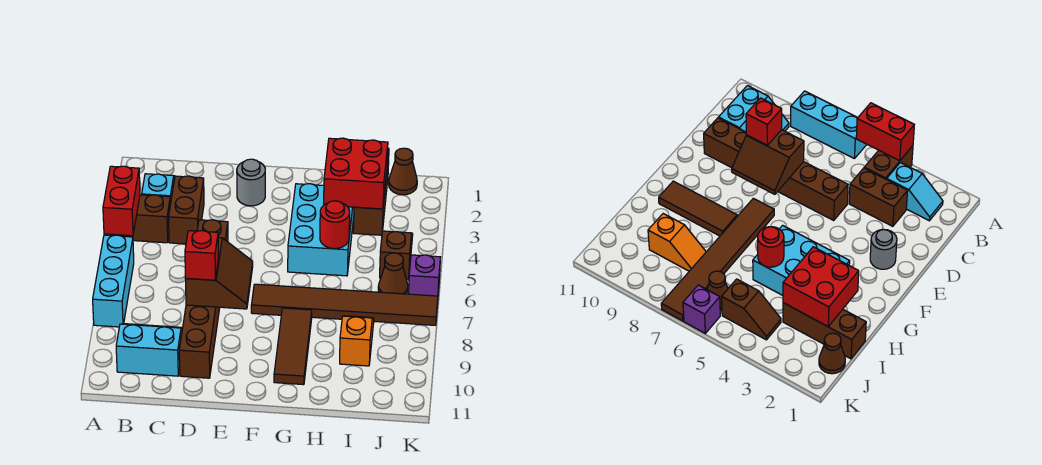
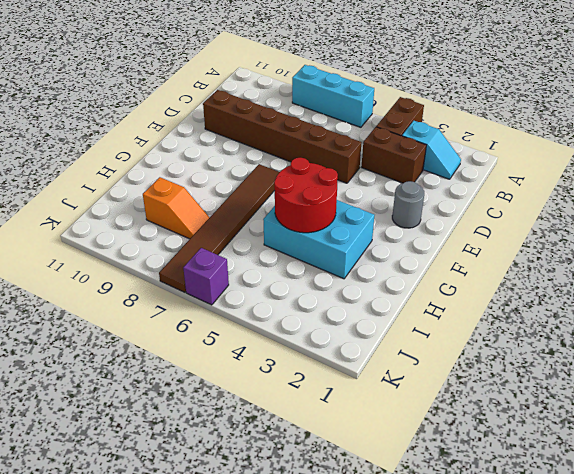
red round brick G4:H5 level 2 -> red round brick H5 level 2
none -> cyan slope B9:C10 level 1 top 10
none -> brown tile G8:G10 level 1
none -> brown brick I1:I3 level 1

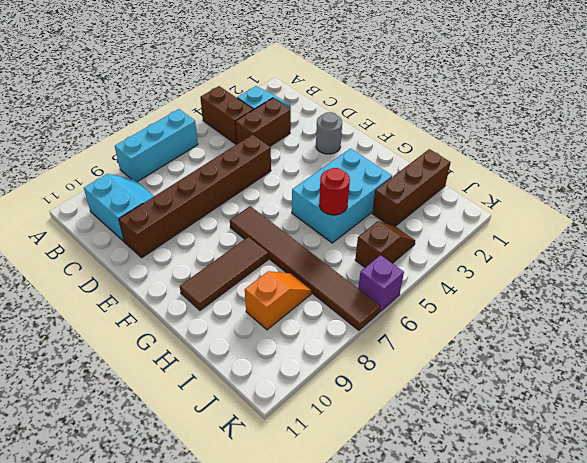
none -> brown cone J1 level 1
none -> brown cone J6 level 1
none -> red brick A4:A5 level 2

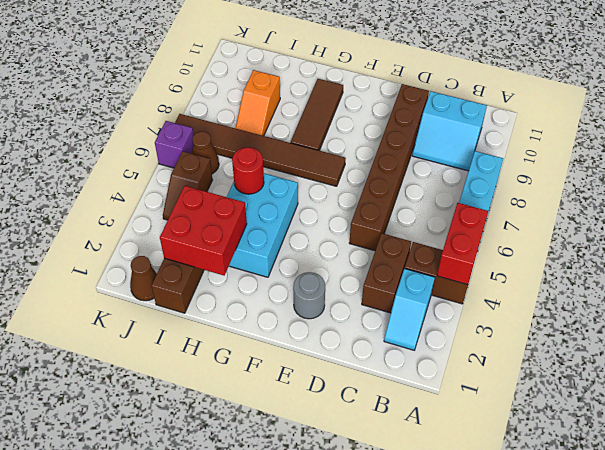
none -> brown slope D7:E8 level 2 top D
none -> red brick D8 level 3

